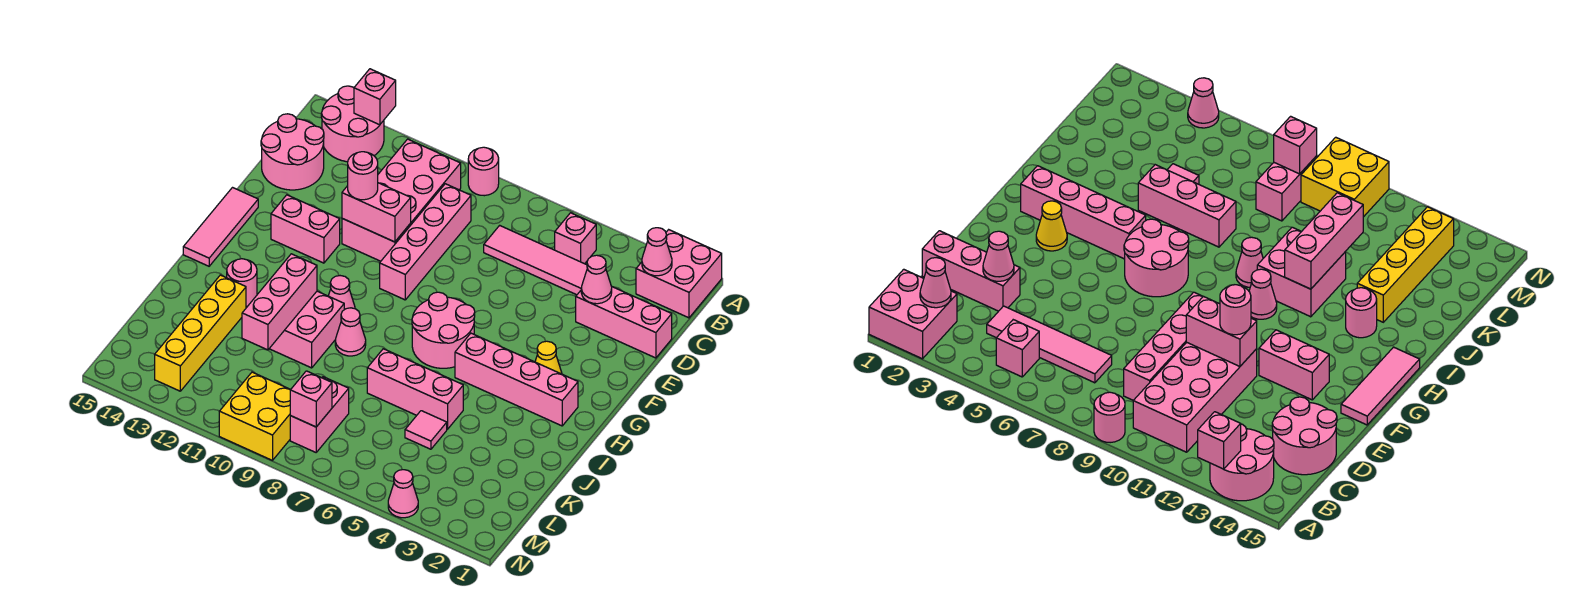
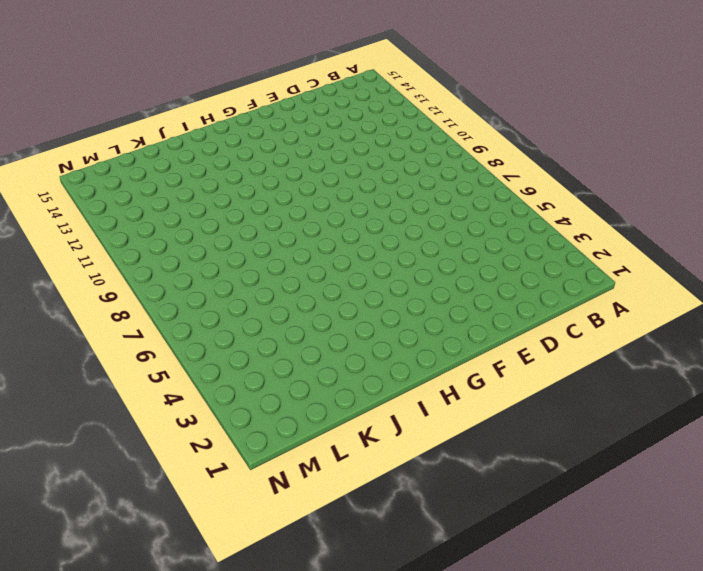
none -> pink brick A1:B2 level 1
none -> pink round brick A9 level 1
none -> pink round brick A13:B14 level 1
none -> pink brick B5 level 1

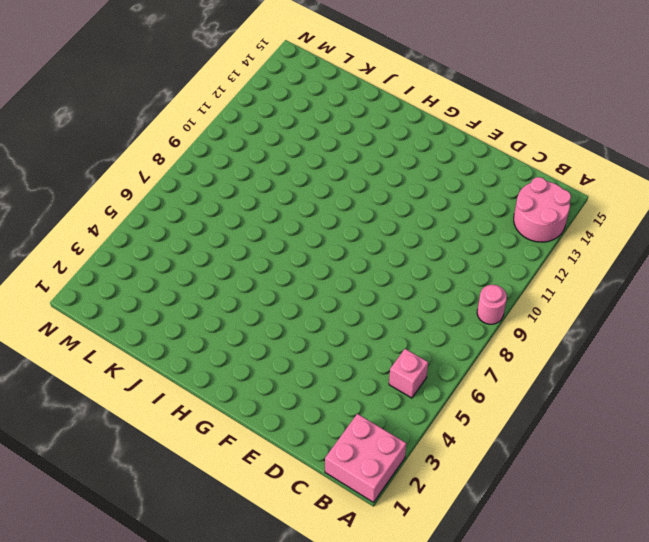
none -> pink brick B10:E11 level 1
none -> pink tile C4:C7 level 1
none -> pink brick C9:F9 level 1
none -> pink round brick C14:D15 level 1

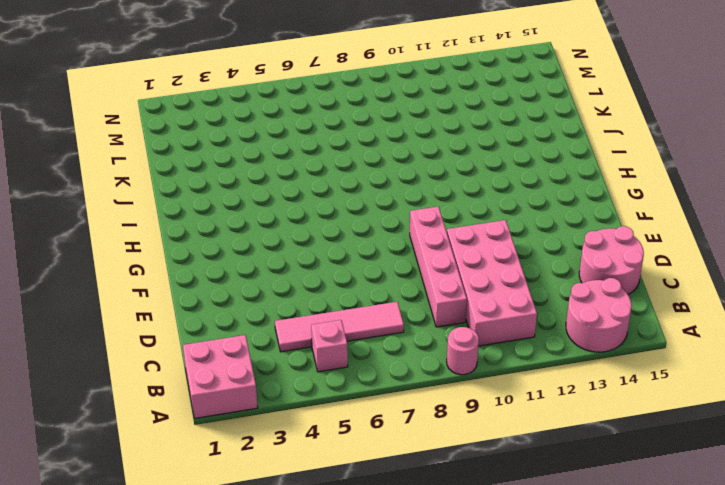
none -> pink brick D1:D3 level 1
none -> pink brick F12:F13 level 1
none -> pink tile F15:H15 level 1
none -> yellow cone G3 level 1

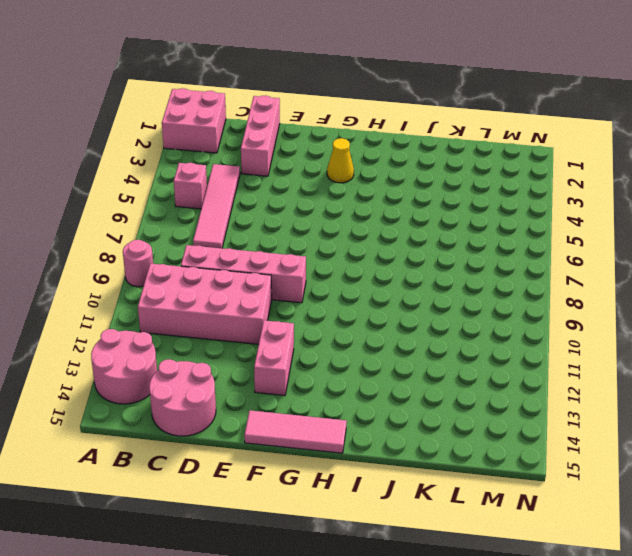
none -> pink round brick G6:H7 level 1
none -> pink brick H2:H5 level 1
none -> pink cone H10 level 1
none -> pink cone I9 level 1

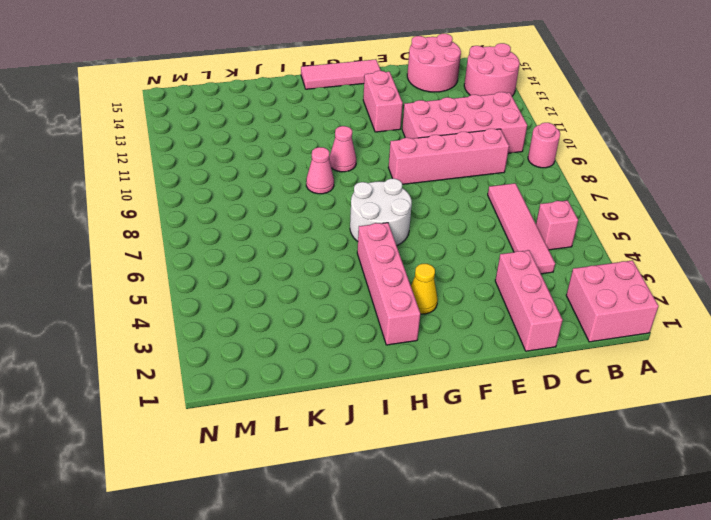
white round brick G6:H7 level 1 -> pink round brick G6:H7 level 1
none -> pink brick I10:J11 level 1
none -> pink round brick I13 level 1
none -> pink brick J5:J7 level 1
none -> yellow brick J13:M13 level 1

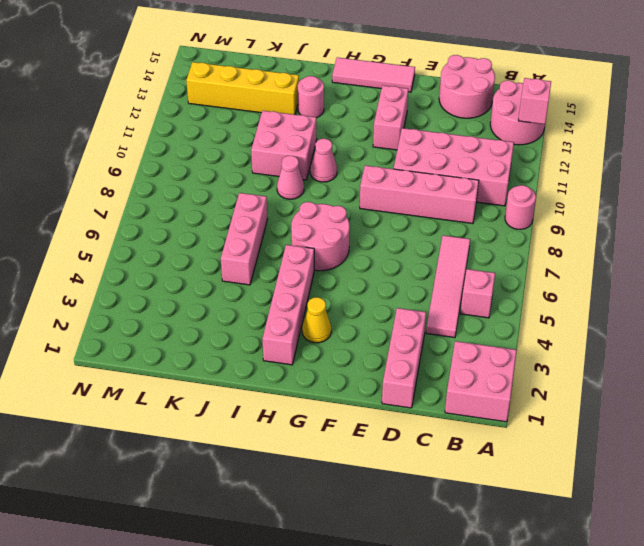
none -> pink tile K5 level 1
none -> pink brick L8:M8 level 1
none -> yellow brick M9:N10 level 1
none -> pink cone N4 level 1

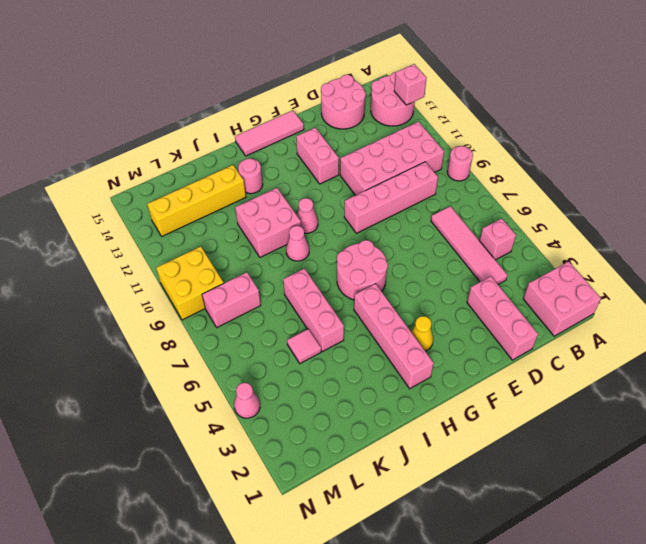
none -> pink cone B2 level 2
none -> pink cone D3 level 2
none -> pink brick E10:E11 level 2
none -> pink brick I11:K11 level 2

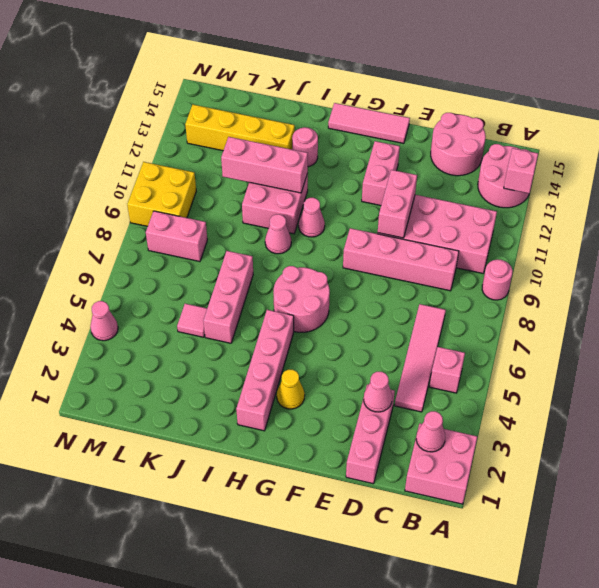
none -> pink brick M8 level 2
none -> pink round brick E11 level 3

